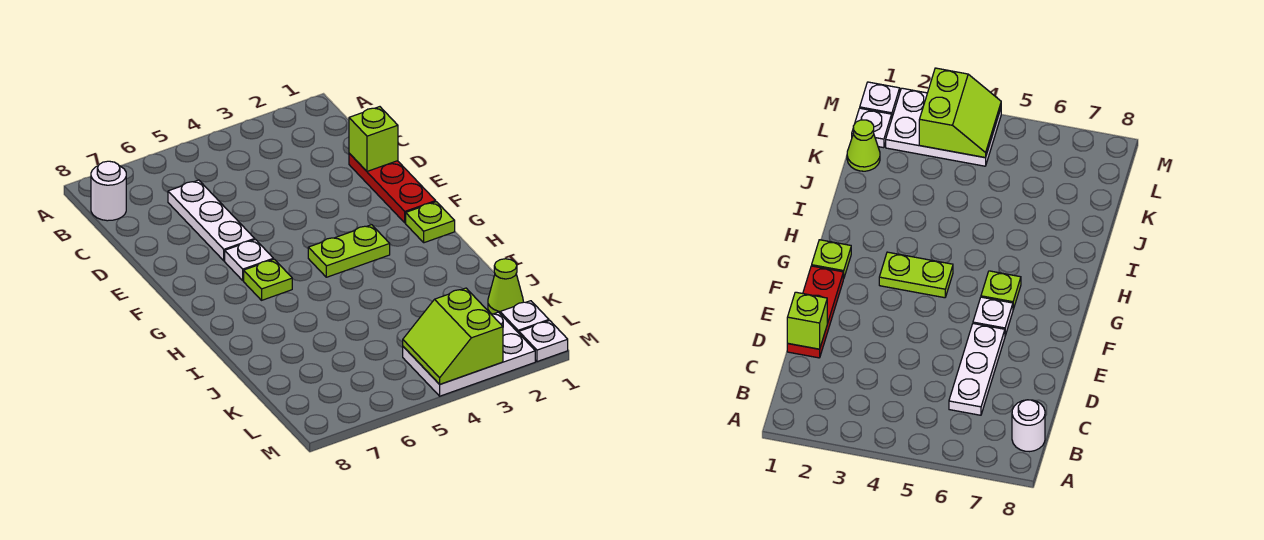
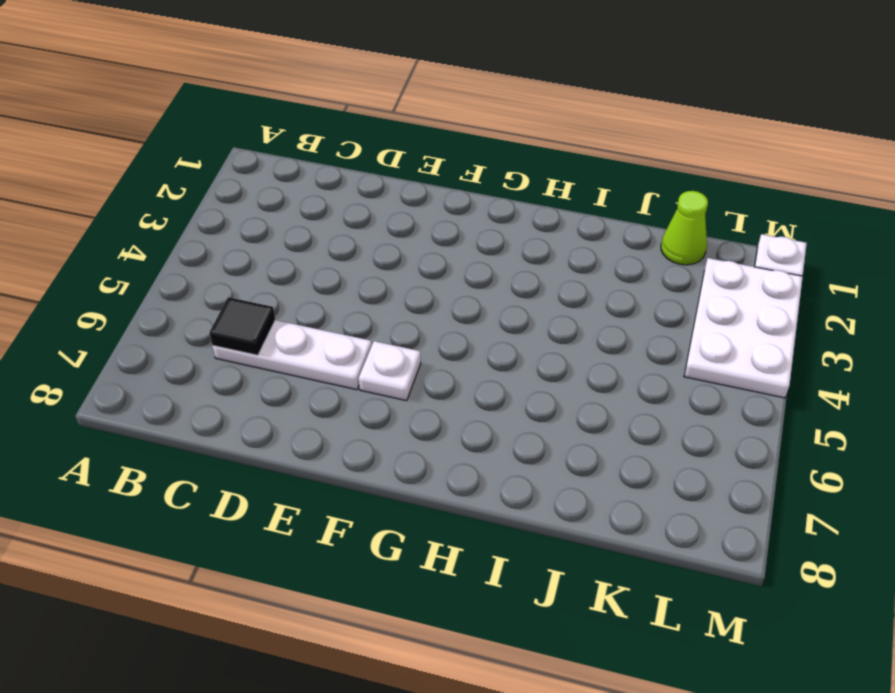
black tile C6 level 2 -> none
none -> white round brick B8 level 1
none -> red plate D1:F1 level 1
none -> lime plate G1 level 1

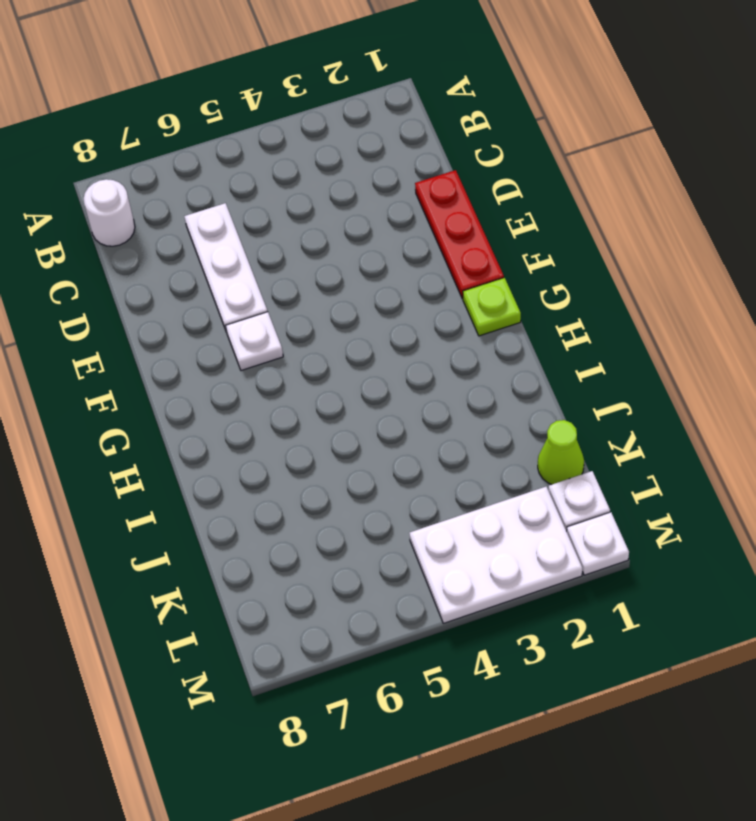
none -> lime plate G3:G4 level 1
none -> lime plate G6 level 1
none -> lime brick D1 level 2

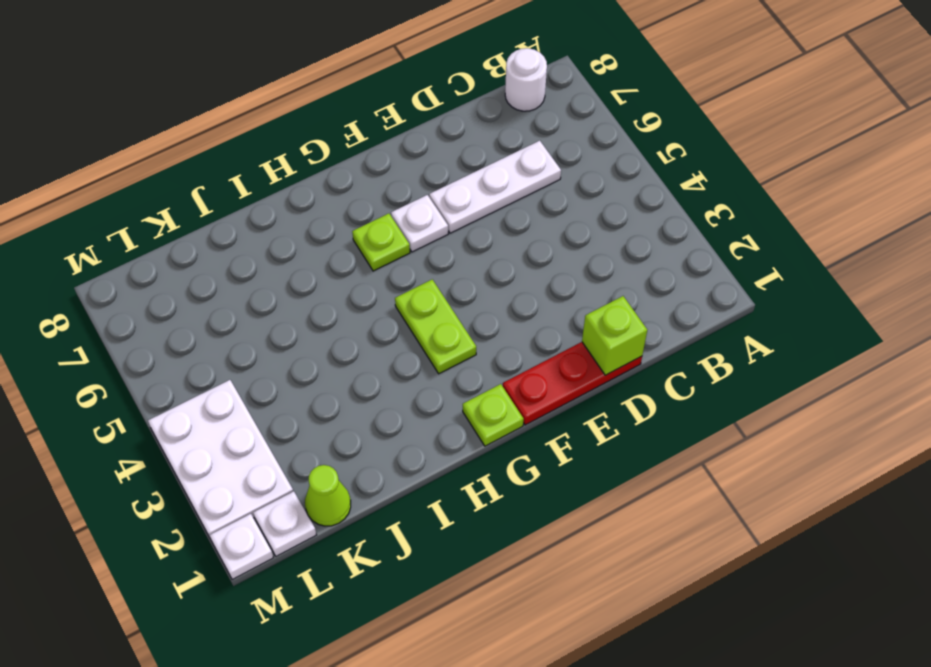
none -> lime slope L3:M4 level 2 top 3

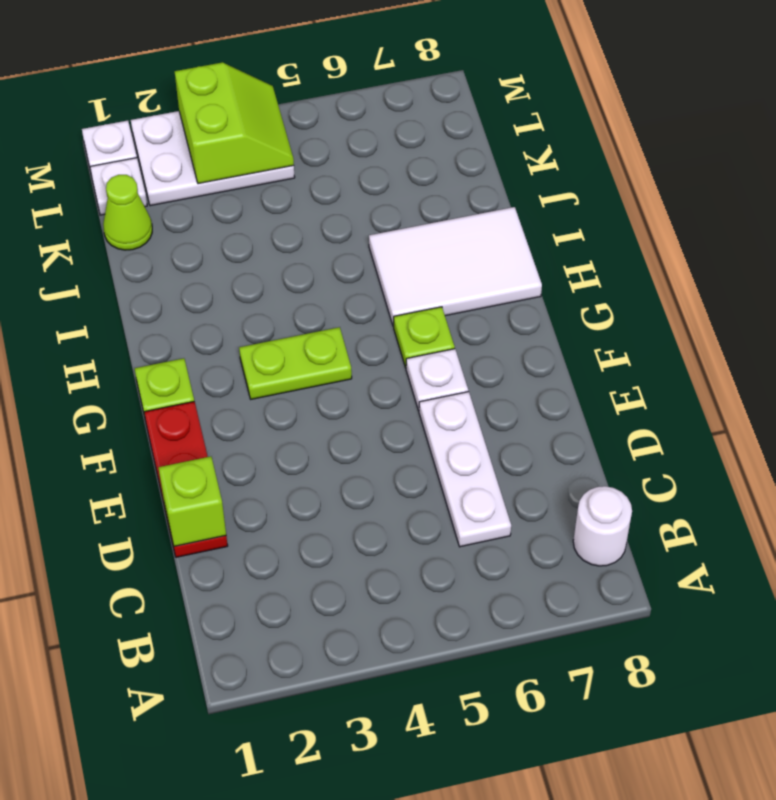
white tile H6:I8 level 1 -> none

